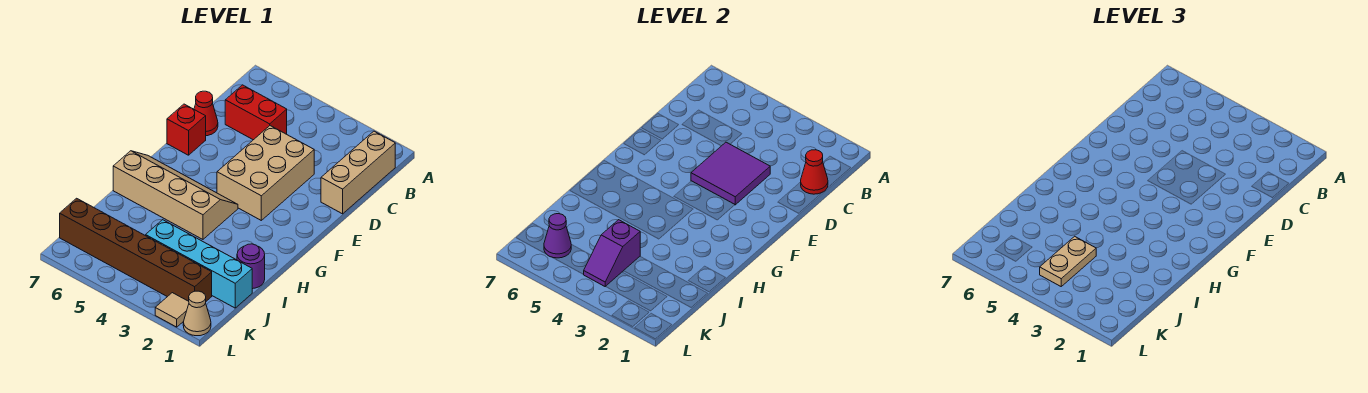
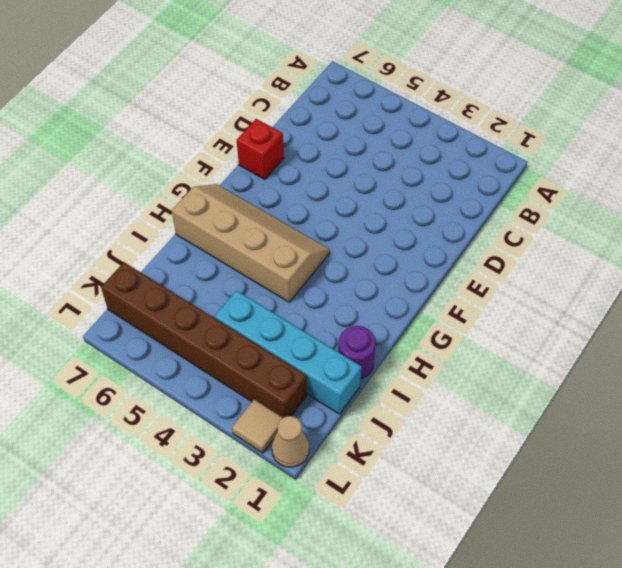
none -> tan brick B1:D1 level 1
none -> red brick C5:C6 level 1
none -> tan brick D3:F4 level 1

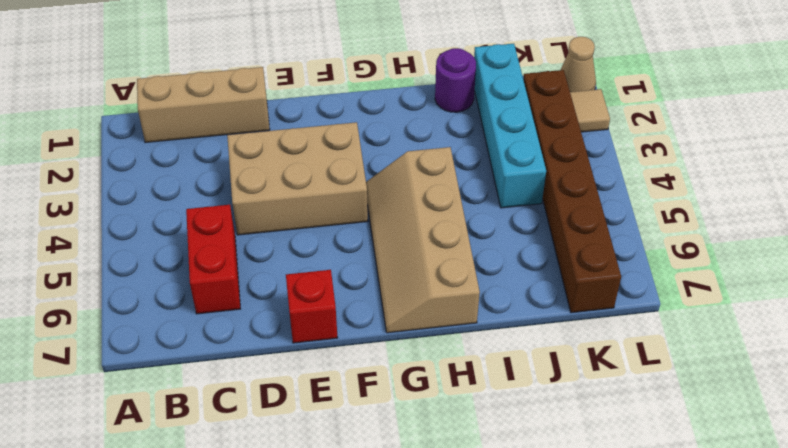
none -> red cone D7 level 1
none -> red cone C1 level 2
none -> purple tile D3:E4 level 2

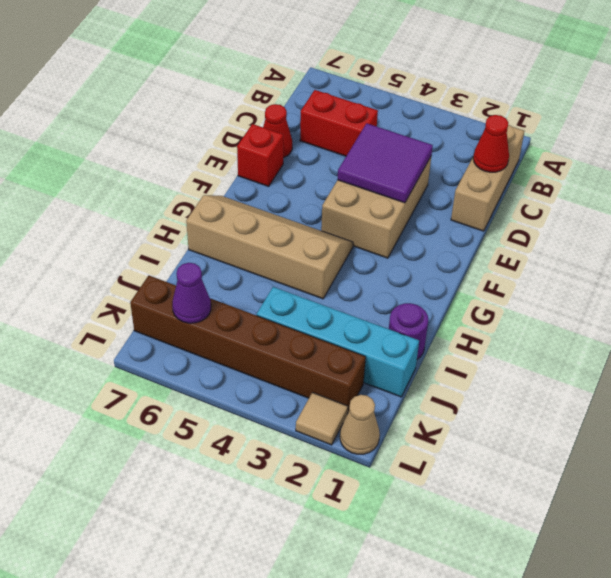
none -> purple slope J4:K4 level 2 top J
none -> tan plate J4:K4 level 3

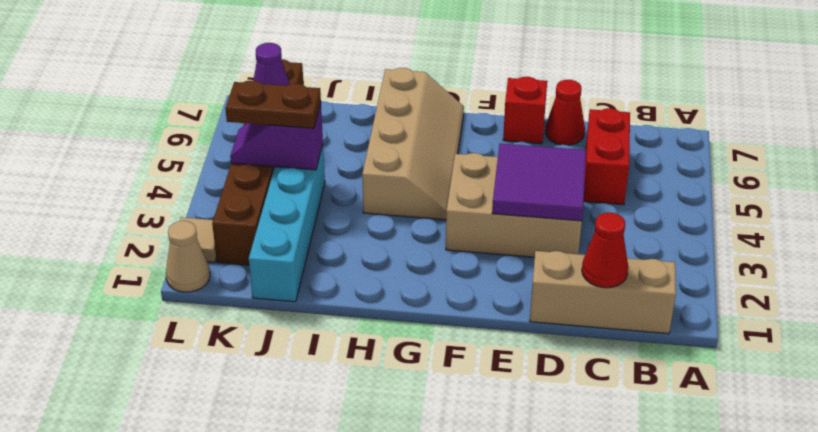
brown plate J4:K4 level 3 -> tan plate J4:K4 level 3
none -> purple round brick I1 level 1

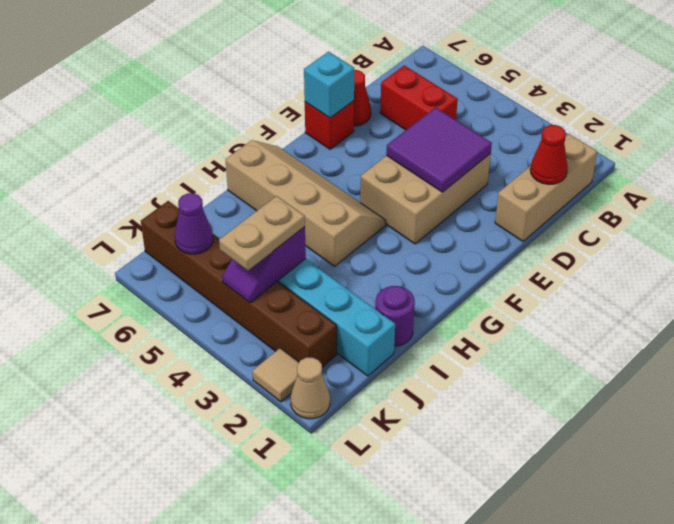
cyan brick E7 level 2 -> none

